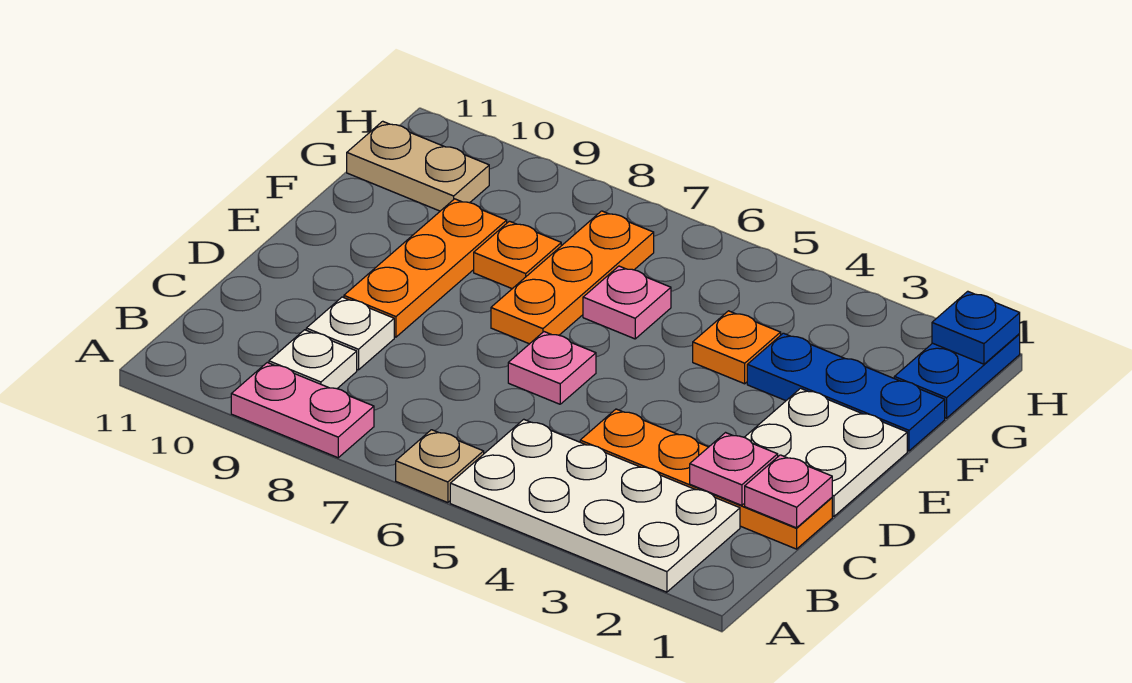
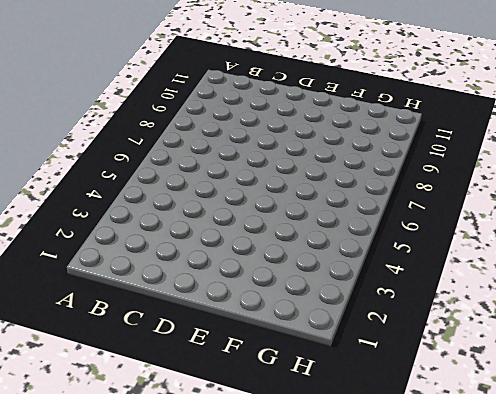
none -> white plate A2:B5 level 1
none -> tan plate A6 level 1
none -> pink plate A8:A9 level 1

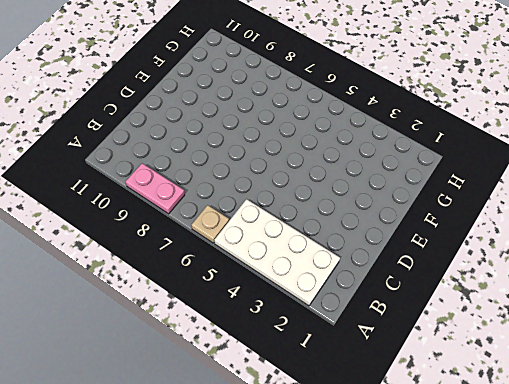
none -> white plate B9 level 1
none -> orange plate C1:C4 level 1
none -> white plate C9 level 1

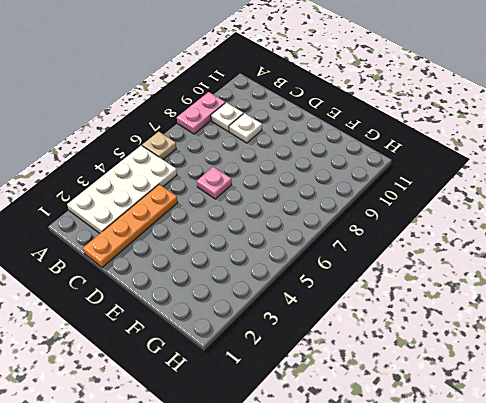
none -> white plate D1:E2 level 1
none -> orange plate D9:F9 level 1
none -> orange plate E7:G7 level 1

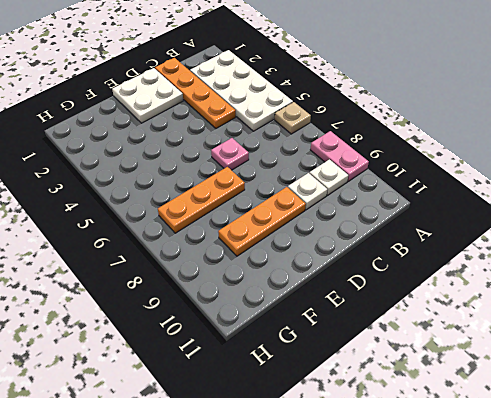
none -> blue plate F1:F3 level 1
none -> orange plate F4 level 1
none -> pink plate F6 level 1

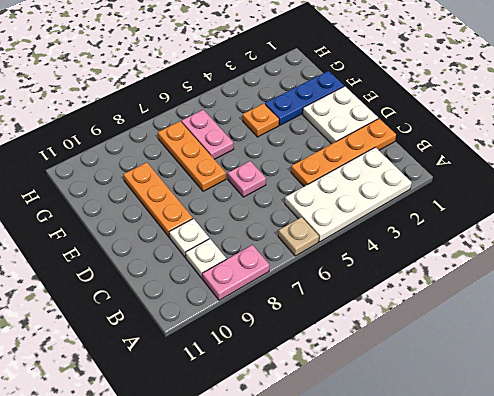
pink plate F6:G6 level 1 -> pink plate F6 level 1
none -> orange plate F8 level 1
none -> blue plate G1:H1 level 1
none -> tan plate G10:G11 level 1

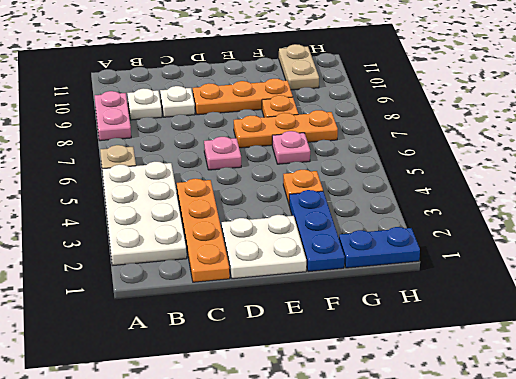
none -> pink plate C1 level 2
none -> pink plate C2 level 2
none -> blue plate H1 level 2

